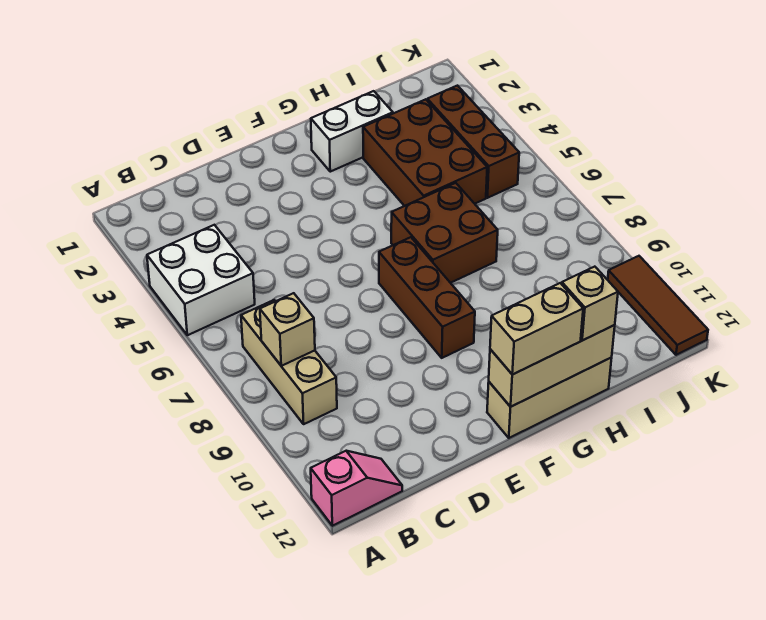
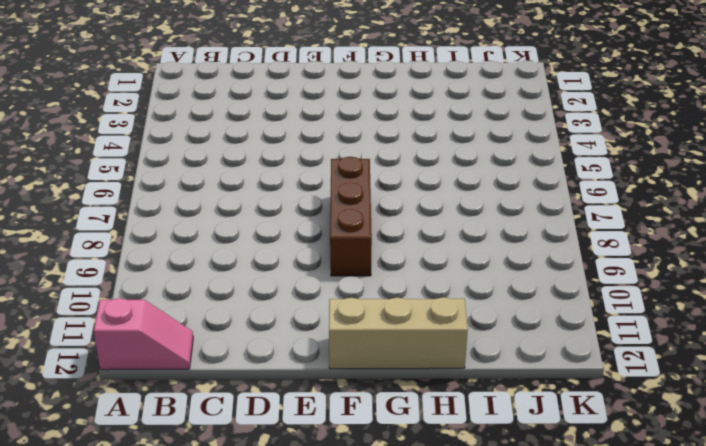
none -> white brick A4:B5 level 1
none -> tan brick B7:B9 level 1
none -> white brick G2:H2 level 1

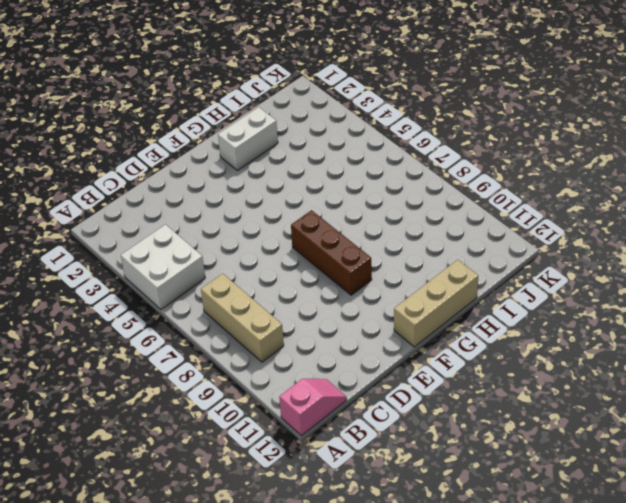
none -> brown brick G6:H7 level 1
none -> brown brick H3:I5 level 1
none -> brown brick J3:J5 level 1

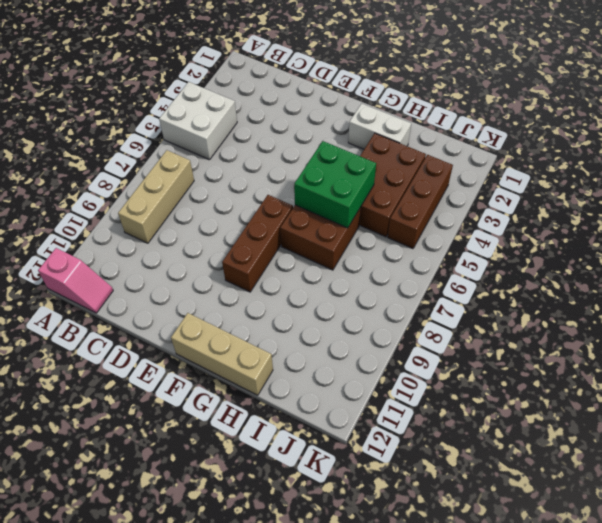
green brick G5:H6 level 2 -> none
none -> brown tile K10:K12 level 1
none -> tan brick B8 level 2
none -> tan brick F12:H12 level 2

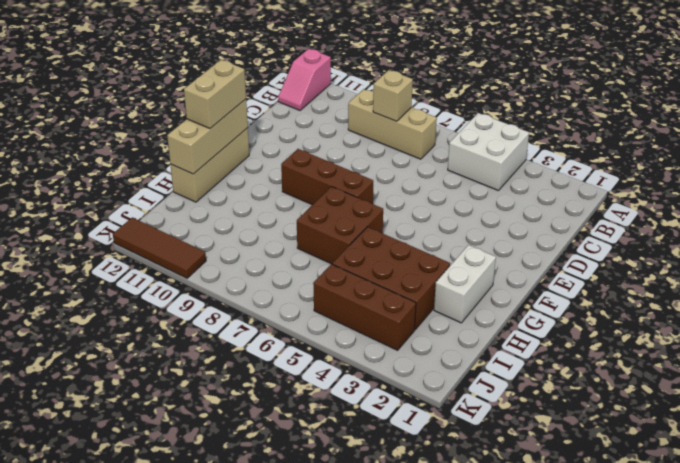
none -> tan brick H12 level 3

